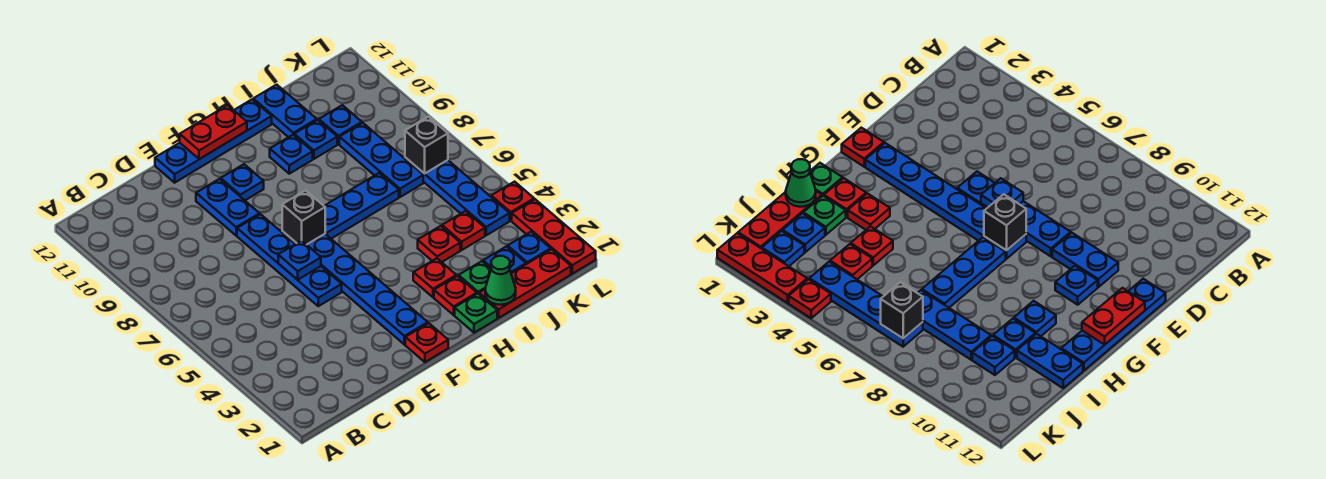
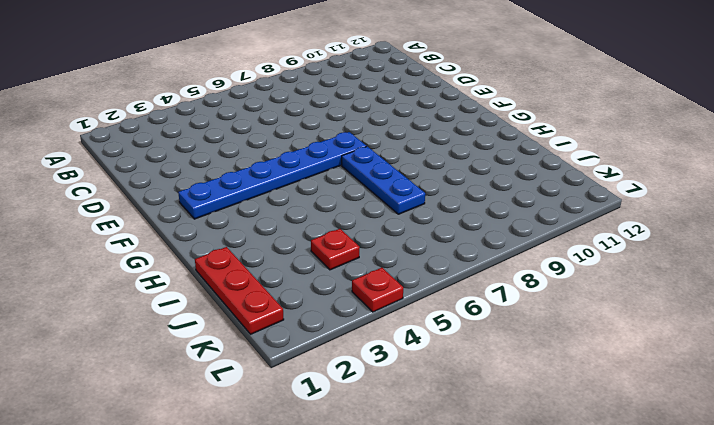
none -> blue plate E5:E8 level 1
none -> blue plate E9:E10 level 1
none -> blue plate E12:H12 level 1

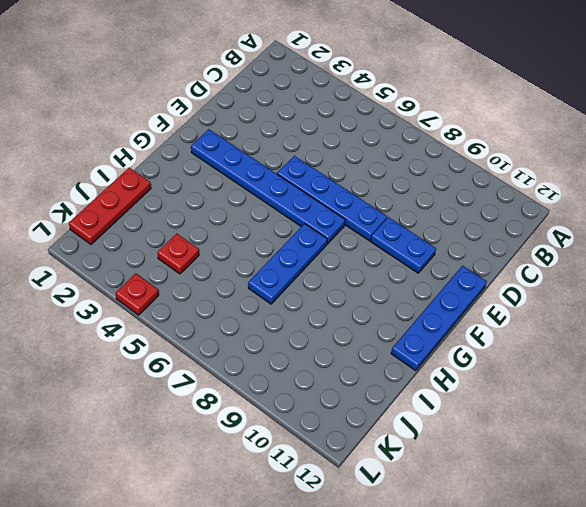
none -> red plate F1 level 1
none -> blue plate F10 level 1
none -> green plate H1 level 1

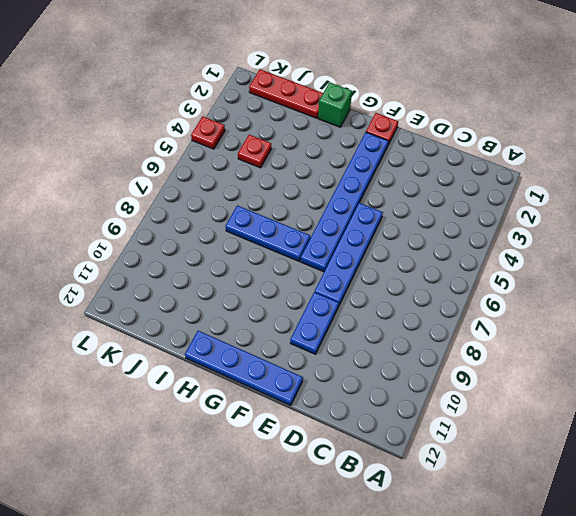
green brick H1 level 1 -> green plate H1 level 1
none -> blue plate F10 level 1
none -> red plate H2 level 1
none -> red plate H3 level 1

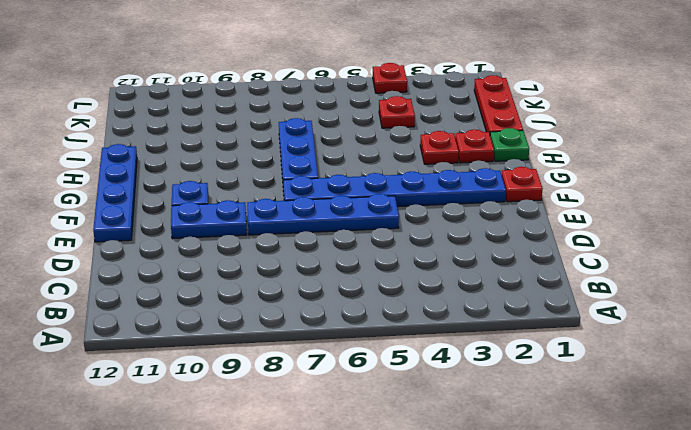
none -> blue plate H10 level 1
none -> green plate I2 level 1
none -> red plate I4 level 1

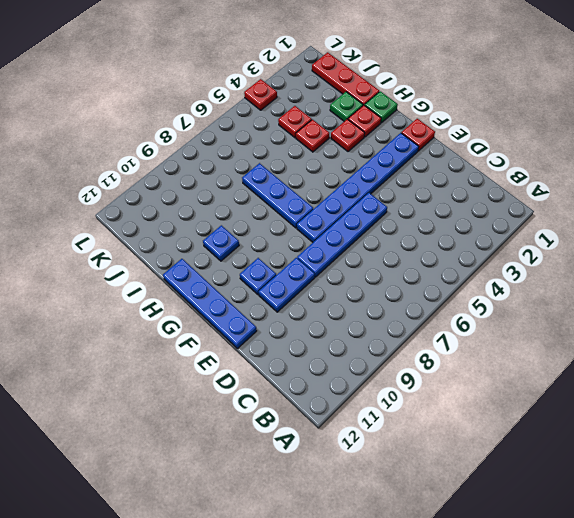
none -> blue plate I10 level 1
none -> blue plate I11:I12 level 1
none -> blue plate J2 level 1

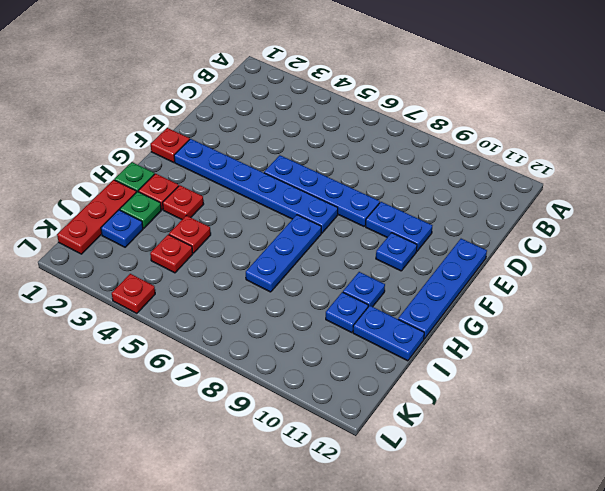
none -> blue plate J7:J9 level 1
none -> blue plate J10 level 1
none -> blue plate K2 level 1

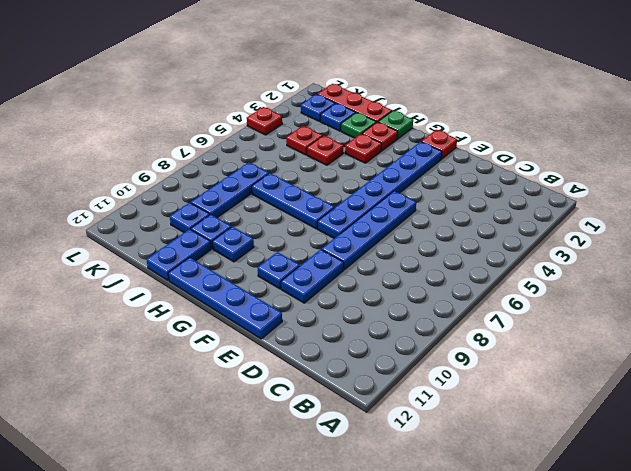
none -> blue plate K4:K7 level 1
none -> red plate L1:L3 level 1
none -> blue plate E6 level 2

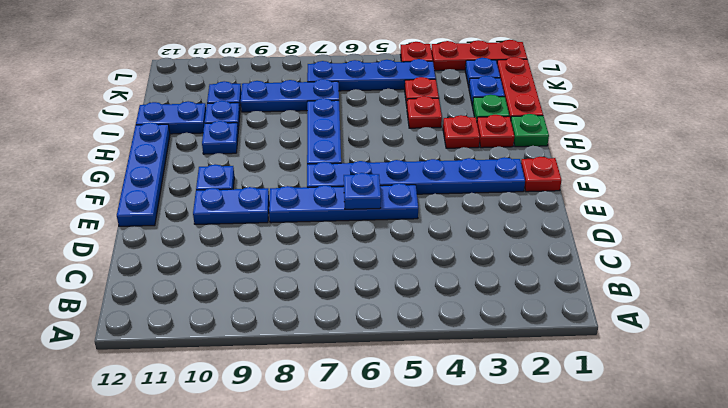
none -> black brick F7 level 2
none -> red plate F12:G12 level 2
none -> green cone I1 level 2

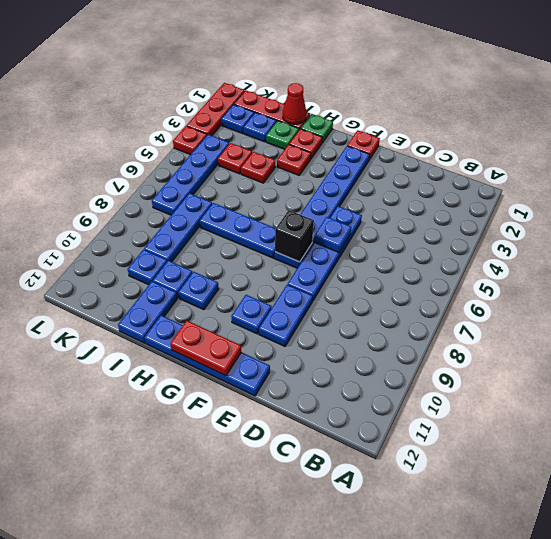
red cone I1 level 2 -> green cone I1 level 2
none -> black brick K7 level 2

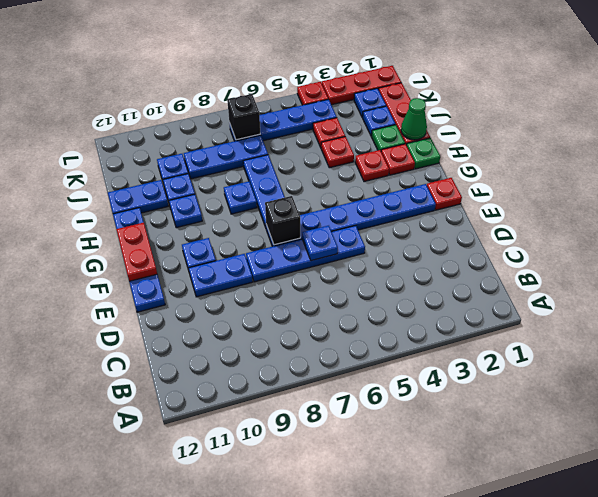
blue plate H8 level 1 -> none

